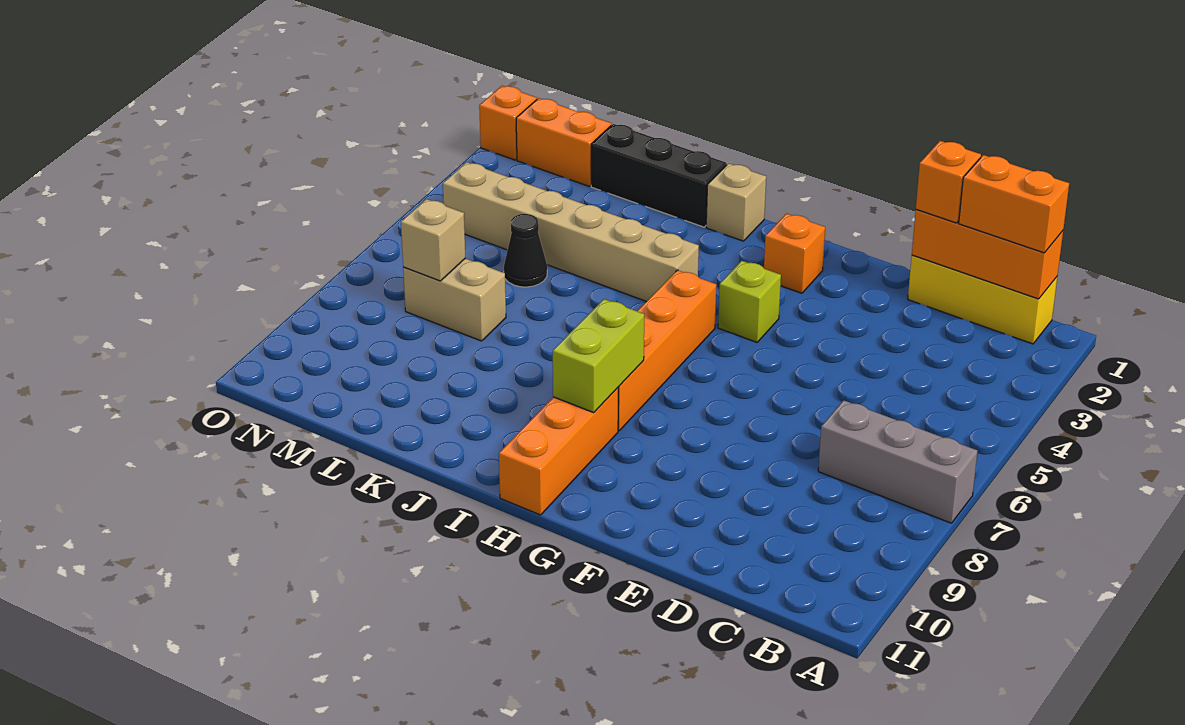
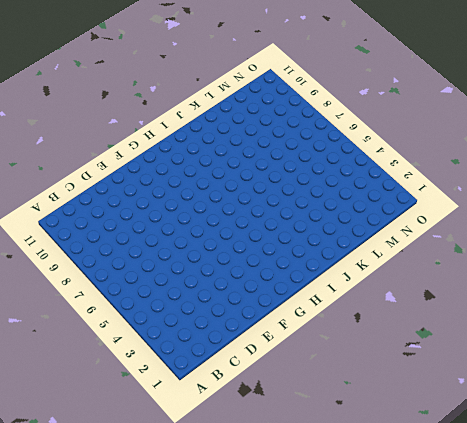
none -> grey brick A7:C7 level 1
none -> yellow brick B1:D1 level 1
none -> orange brick G2 level 1

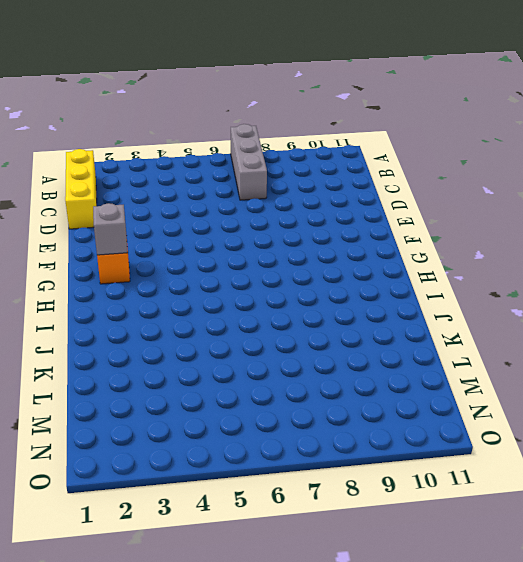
grey brick G2 level 2 -> none
none -> lime brick G4 level 1
none -> orange brick H5:H8 level 1
none -> orange brick H9:H11 level 1

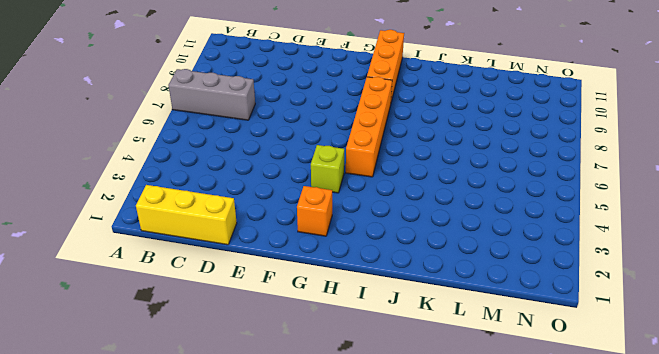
none -> tan brick I1 level 1
none -> tan brick I4:N4 level 1
none -> black brick J1:L1 level 1

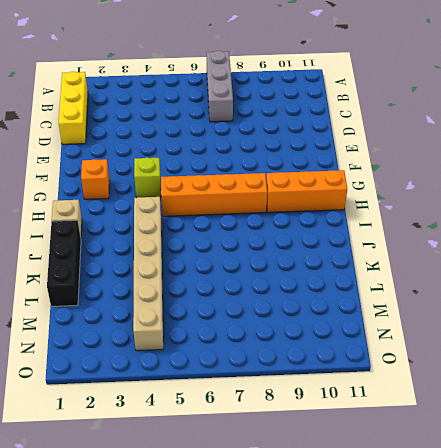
none -> black cone L5 level 1
none -> tan brick L7:M7 level 1
none -> orange brick M1:N1 level 1

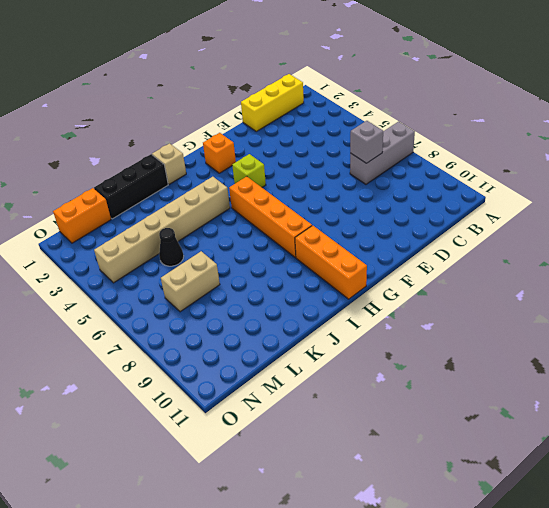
grey brick C7 level 2 -> none
none -> orange brick O1 level 1
none -> orange brick B1:D1 level 2
none -> lime brick H8:H9 level 2

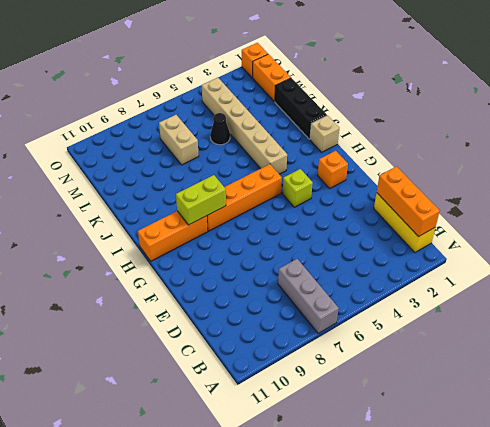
none -> tan brick M7 level 2
none -> orange brick B1:C1 level 3
none -> orange brick D1 level 3

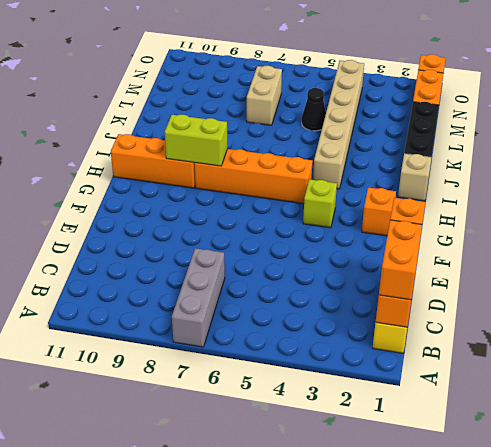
none -> tan brick M7 level 2

